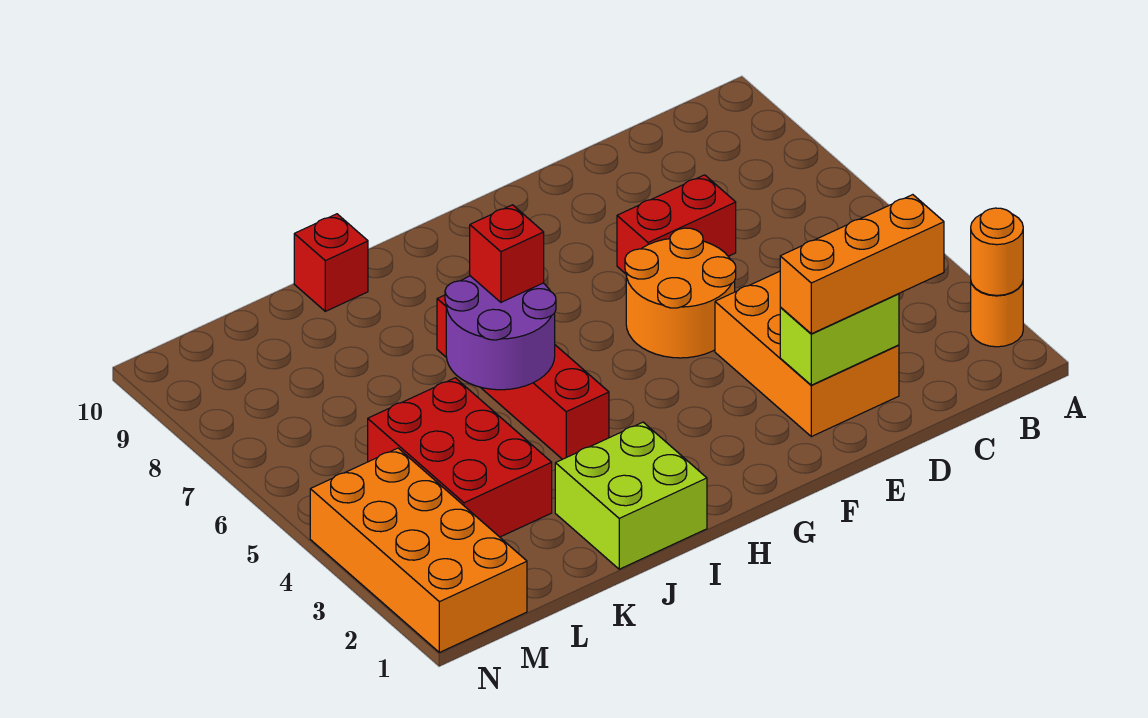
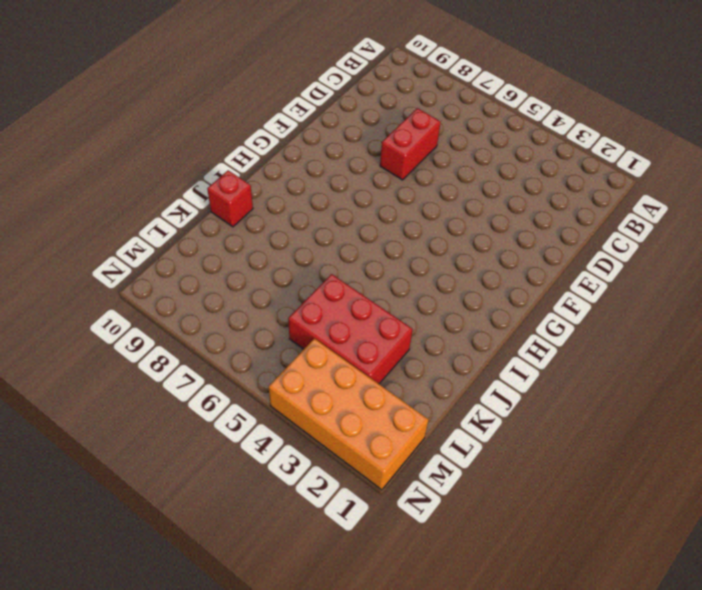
none -> orange round brick A2 level 1
none -> orange brick D2:E4 level 1
none -> orange round brick E5:F6 level 1

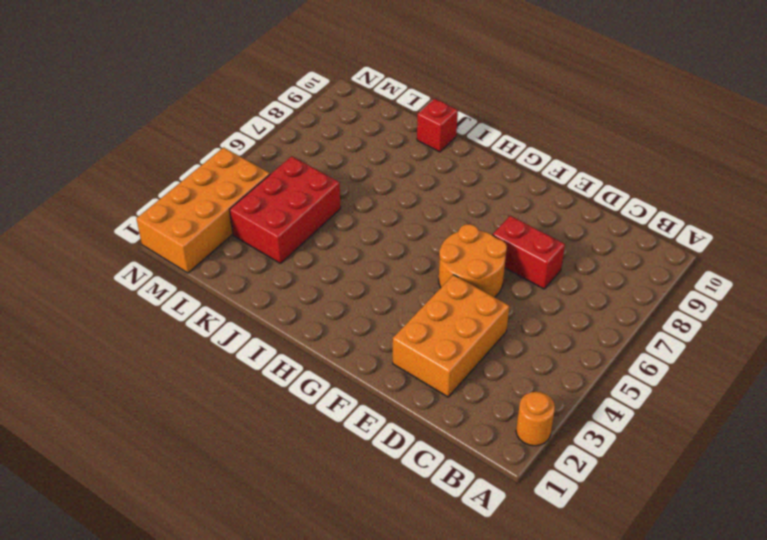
none -> lime brick I1:J2 level 1
none -> red brick I4:I7 level 1
none -> orange round brick A2 level 2

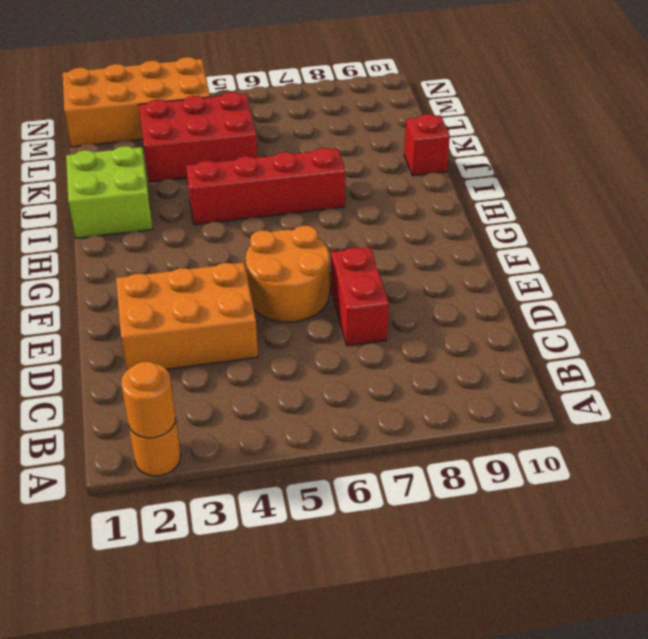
none -> lime brick D2:E2 level 2
none -> purple round brick I5:J6 level 2
none -> orange brick C2:E2 level 3

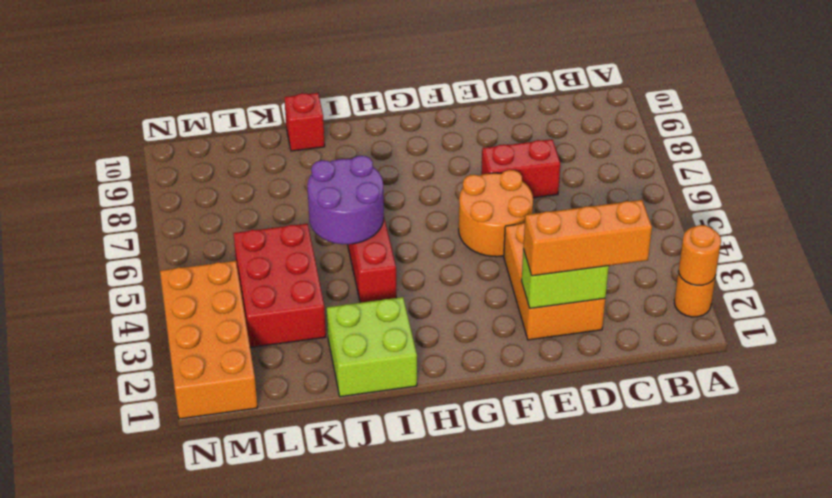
none -> red brick I6 level 3

